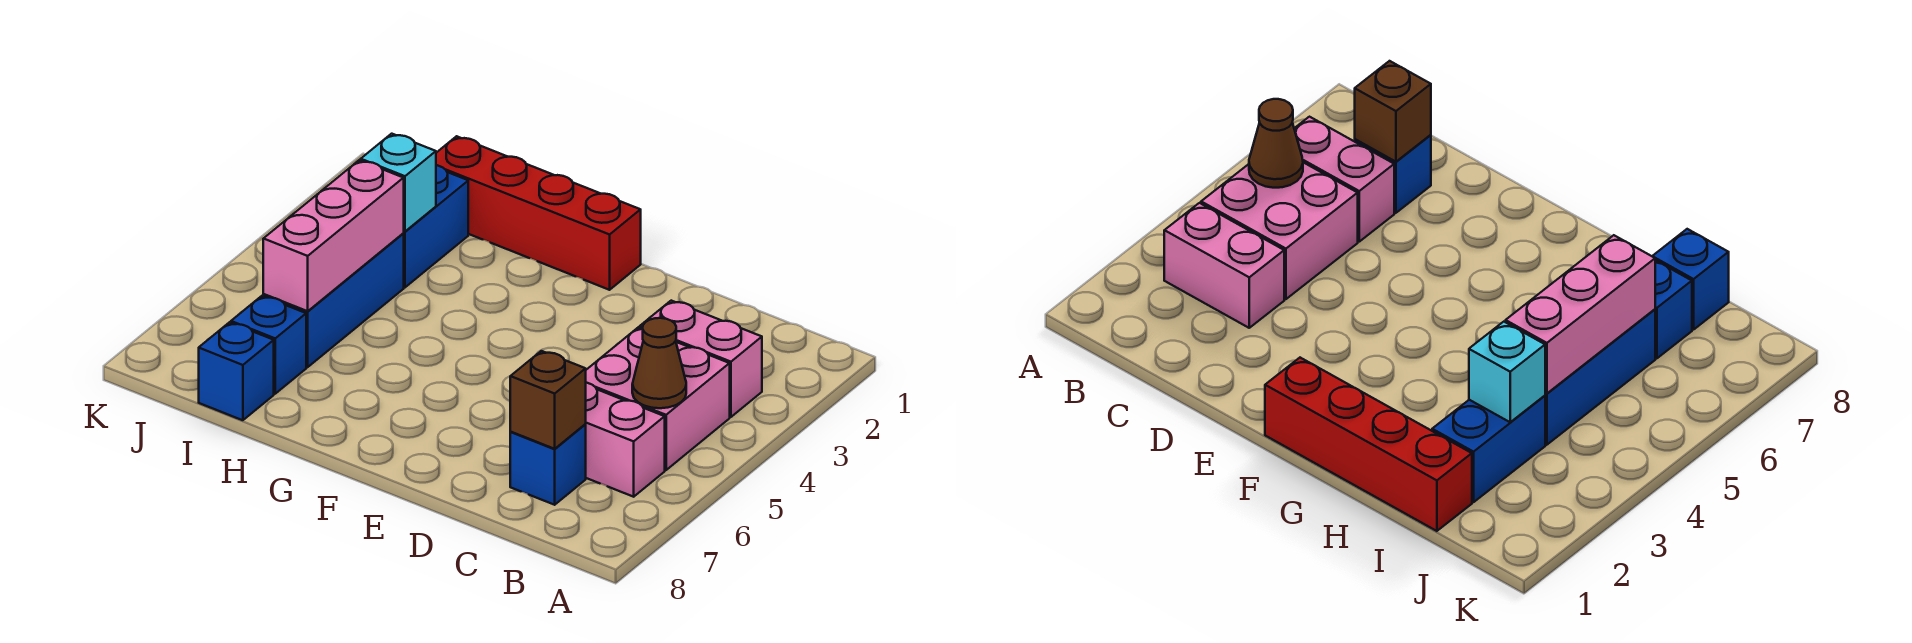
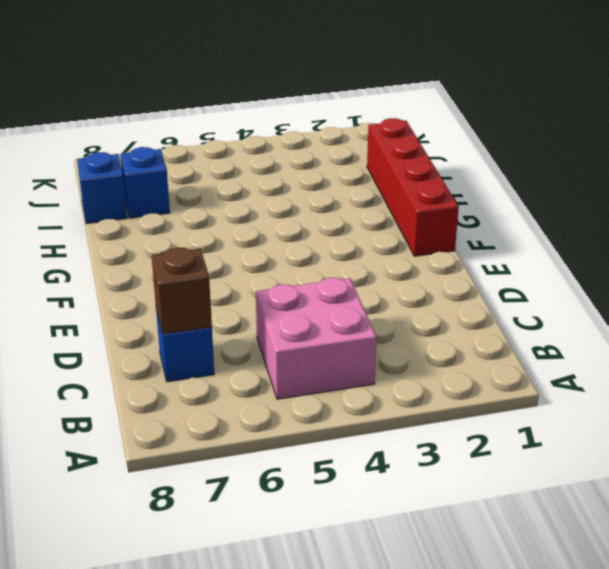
none -> pink brick B3:C3 level 1
none -> pink brick B6:C6 level 1
none -> blue brick I2:I3 level 1

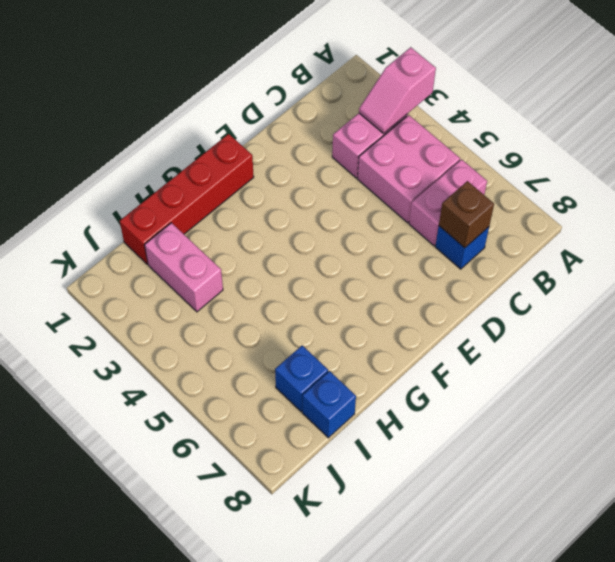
pink slope A3:B3 level 2 top A -> none
pink brick I2:I3 level 1 -> blue brick I2:I3 level 1
none -> blue brick I4:I6 level 1
none -> brown cone B5 level 2
none -> cyan brick I3 level 2

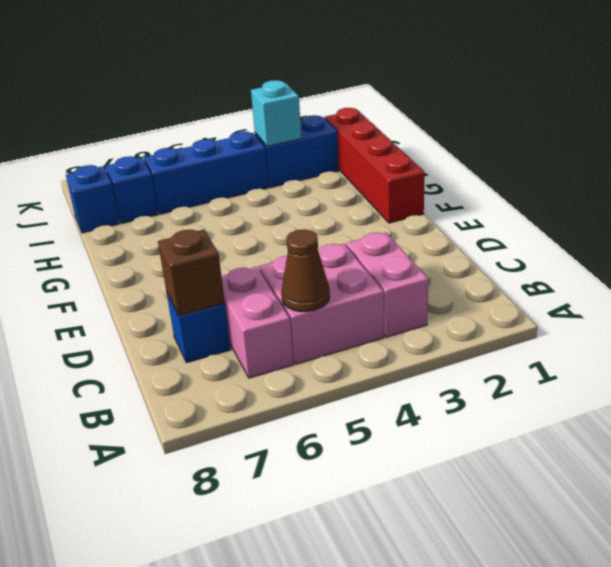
none -> pink brick I4:I6 level 2

